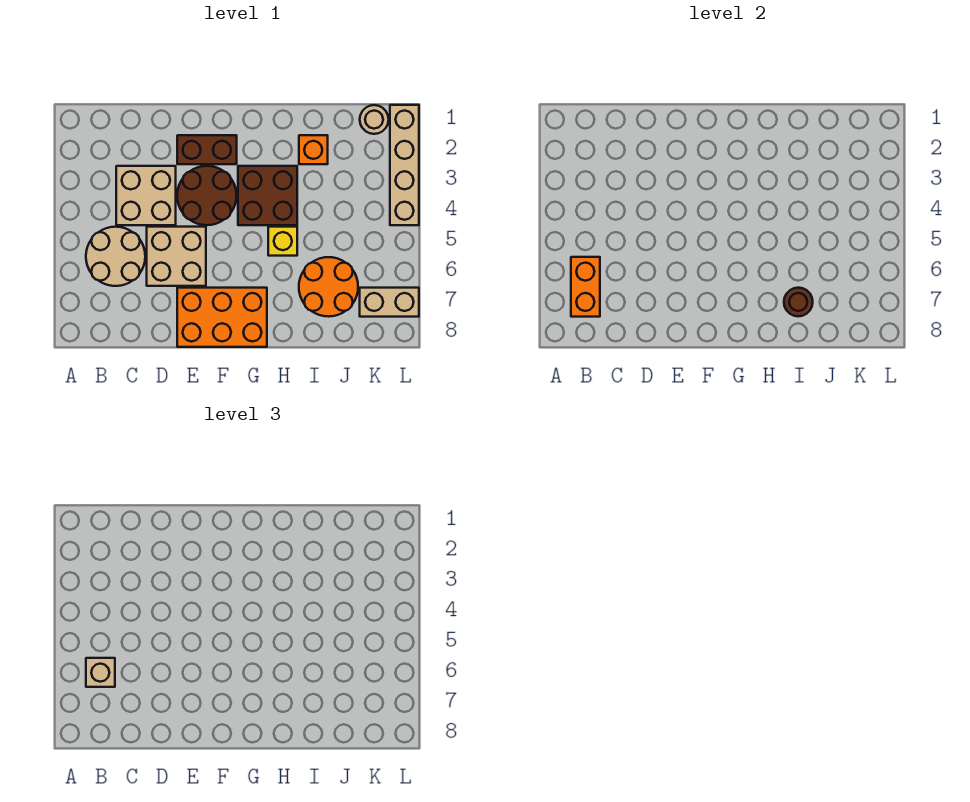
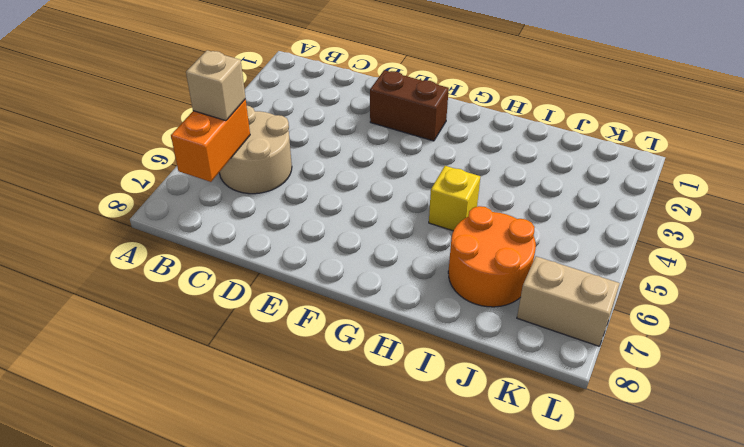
none -> tan brick C3:D4 level 1
none -> tan brick D5:E6 level 1
none -> brown round brick E3:F4 level 1

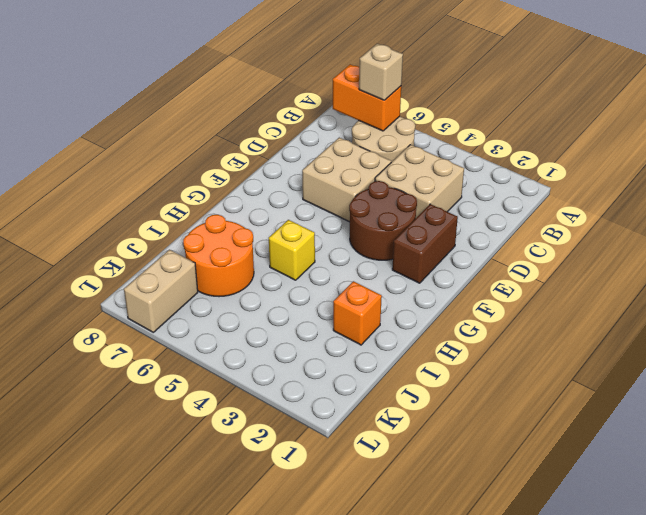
none -> orange brick E7:G8 level 1
none -> brown brick G3:H4 level 1
none -> tan round brick K1 level 1

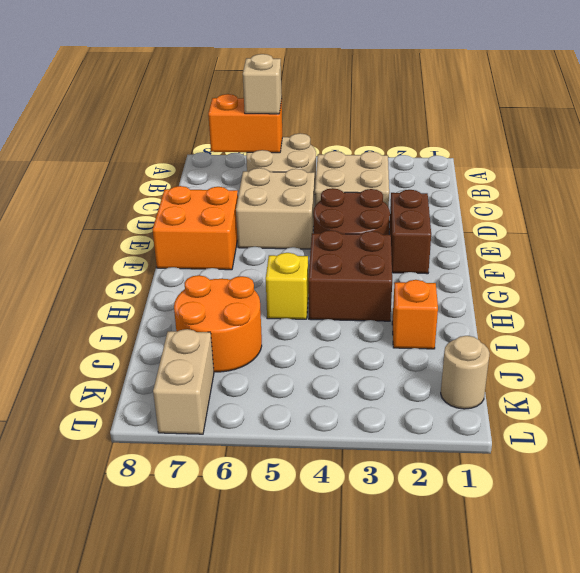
orange brick E7:F8 level 1 -> orange brick E7:G8 level 1
none -> tan brick L1:L4 level 1
none -> brown round brick I7 level 2

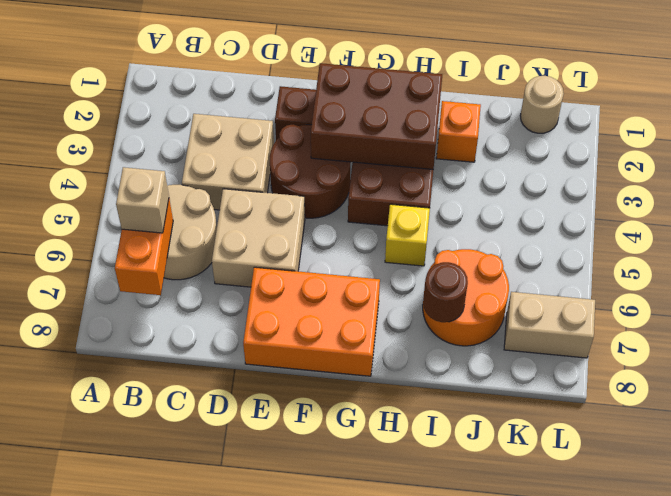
brown brick F2:H3 level 2 -> none
none -> tan brick L1:L4 level 1

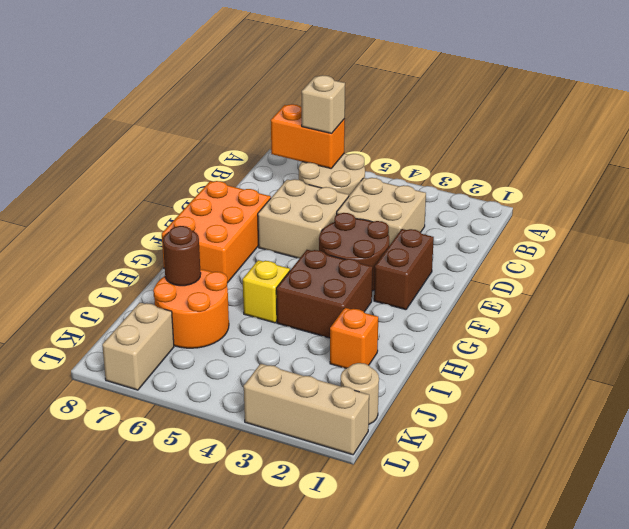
tan brick L1:L3 level 1 -> tan brick L1:L4 level 1

